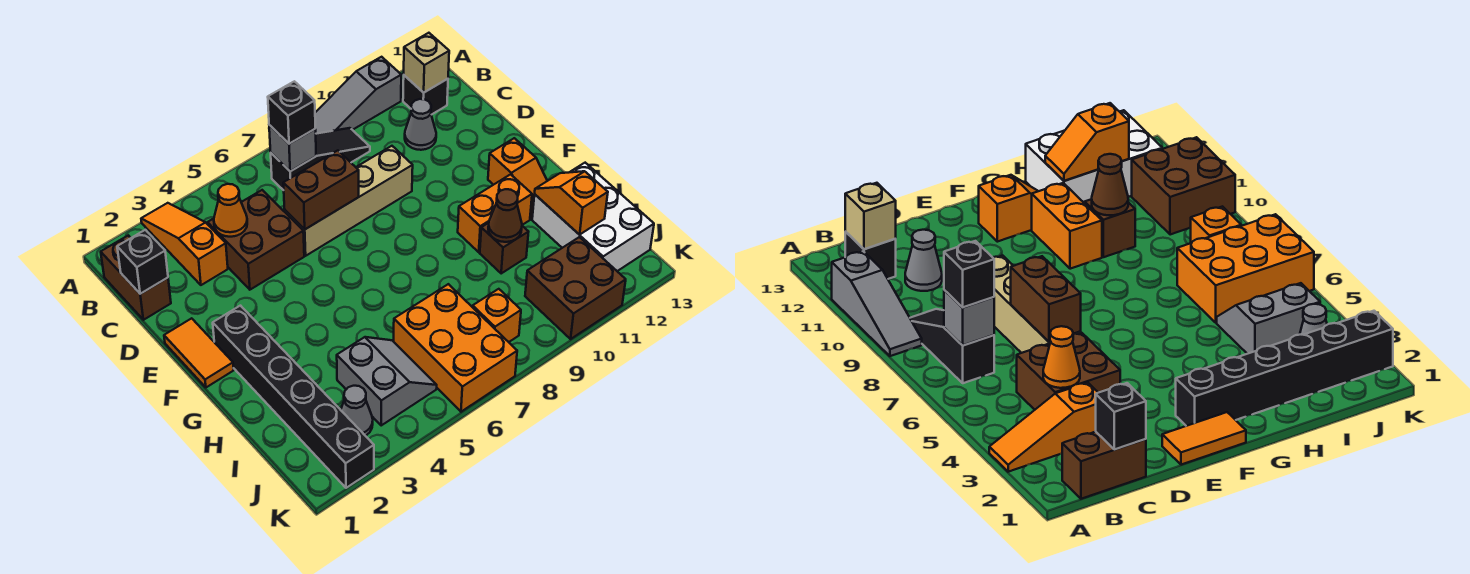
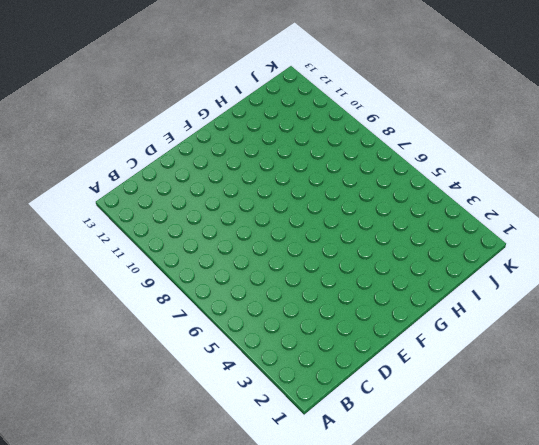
none -> orange slope A3:C3 level 1 top C
none -> grey slope A9:A11 level 1 top 11
none -> brown brick B1:C1 level 1

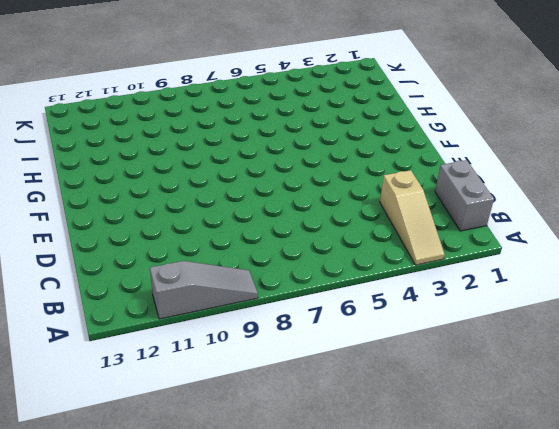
tan slope A3:C3 level 1 top C -> orange slope A3:C3 level 1 top C
grey brick B1:C1 level 1 -> brown brick B1:C1 level 1
none -> black slope B7:B9 level 1 top 7
none -> black brick B12 level 1
none -> brown brick C4:D5 level 1

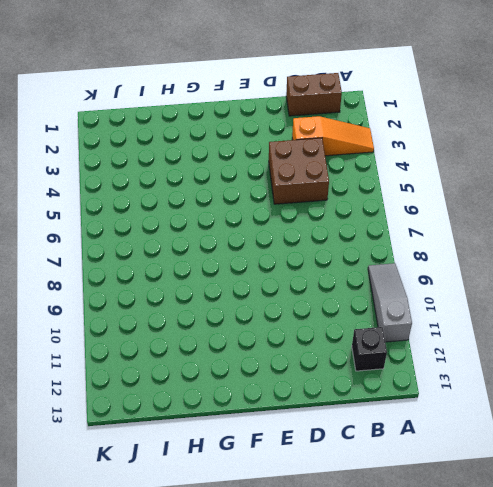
none -> black slope B7:B9 level 1 top 7
none -> grey cone C11 level 1
none -> tan brick D6:D9 level 1

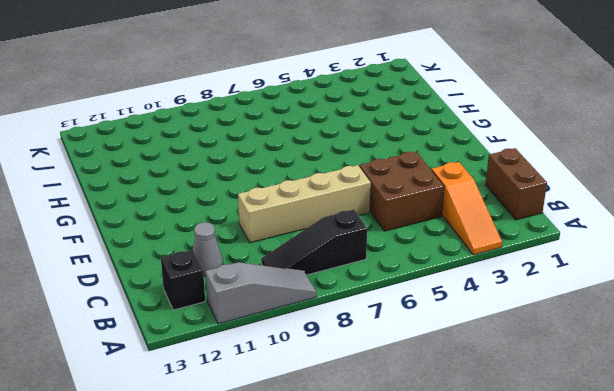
none -> orange tile E1:F1 level 1
none -> black brick F2:K2 level 1
none -> orange slope F12:G12 level 1 top F

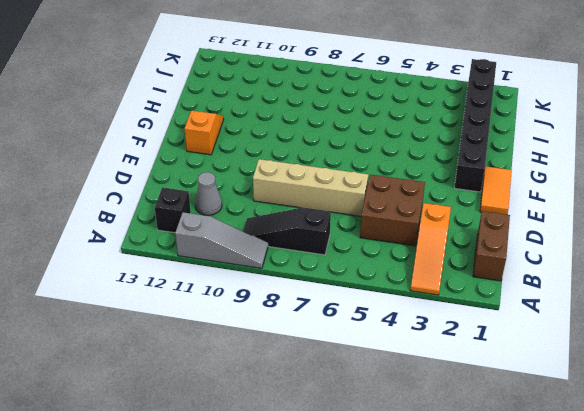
none -> orange brick G10:G11 level 1
none -> brown brick H10 level 1
none -> white brick H12:J13 level 1

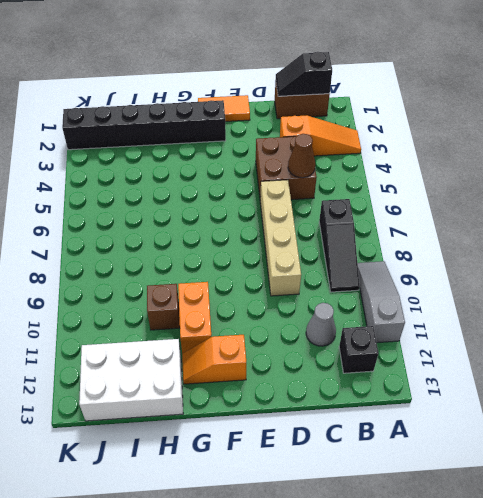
black slope B1:C1 level 2 top B -> black brick C1 level 2
brown cone C5 level 2 -> brown cone H10 level 2
none -> grey slope I4:J5 level 1 top 4
none -> orange brick I6:K7 level 1
none -> grey cone J3 level 1

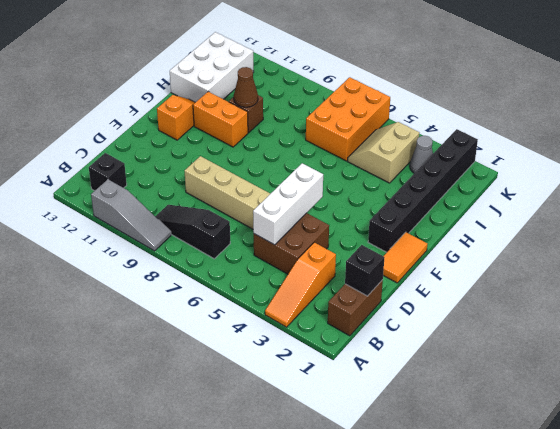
white brick C5:E5 level 2 -> none
tan slope I4:J5 level 1 top 4 -> grey slope I4:J5 level 1 top 4
none -> grey cone C11 level 1
none -> orange brick J8 level 1
none -> brown brick J10:K11 level 1

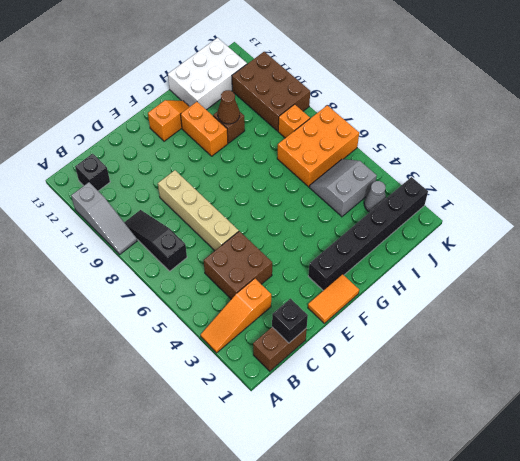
brown brick J9:K11 level 1 -> brown brick J10:K11 level 1
none -> grey cone C11 level 1
none -> grey brick B7 level 2
none -> tan brick B12 level 2

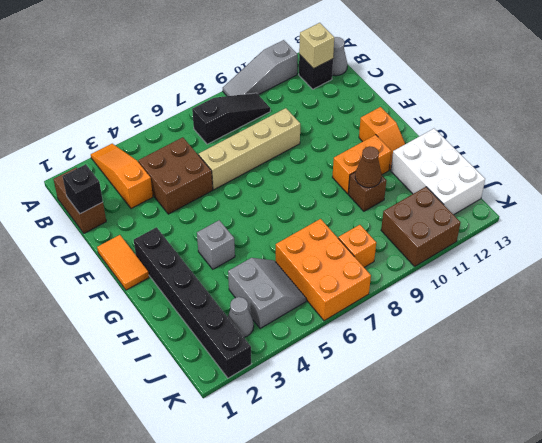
grey cone B13 level 1 -> grey cone C11 level 1
grey brick G4 level 1 -> grey brick B7 level 2
none -> orange cone C4 level 2
none -> brown brick D6:D7 level 2
none -> orange slope H12:I12 level 2 top I

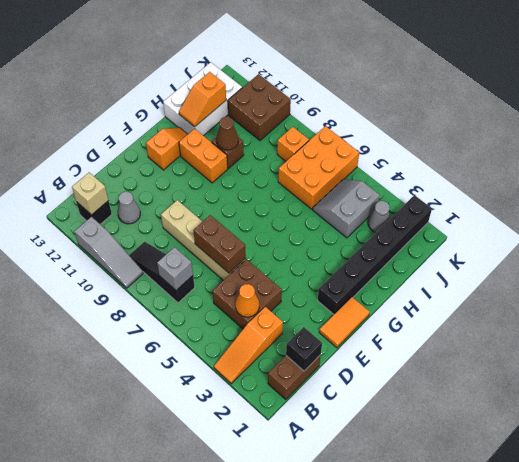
none -> black brick B7 level 3

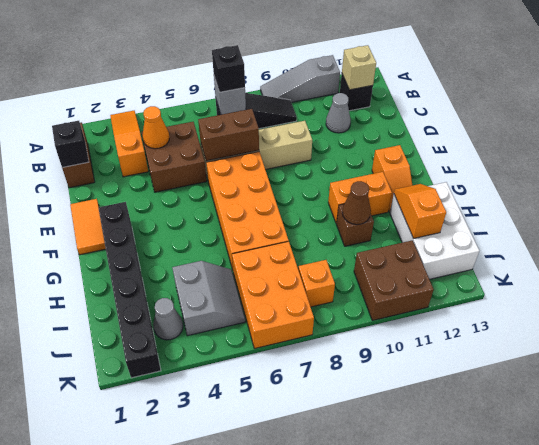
orange brick E6:H7 level 1 -> none

